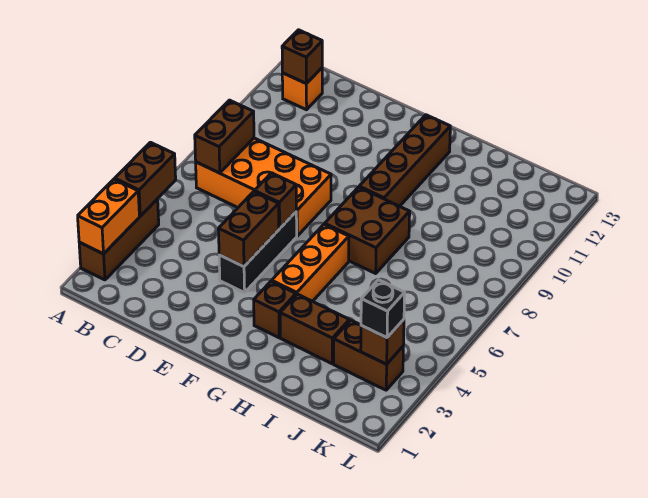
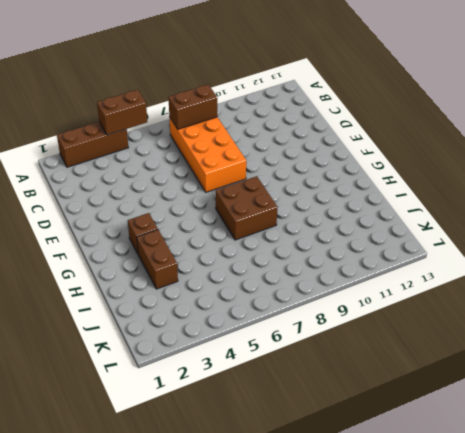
none -> orange brick B12 level 1
none -> black brick E4:E6 level 1
none -> orange brick G4:G6 level 1

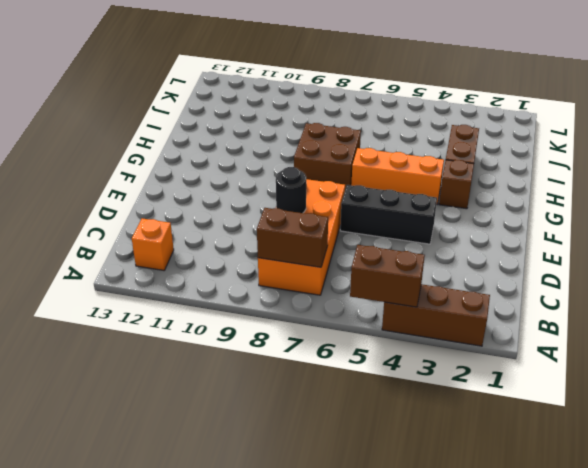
black round brick D8 level 2 -> none
none -> brown brick G9:G12 level 1
none -> brown brick J3:K3 level 1
none -> orange brick A2:A3 level 2

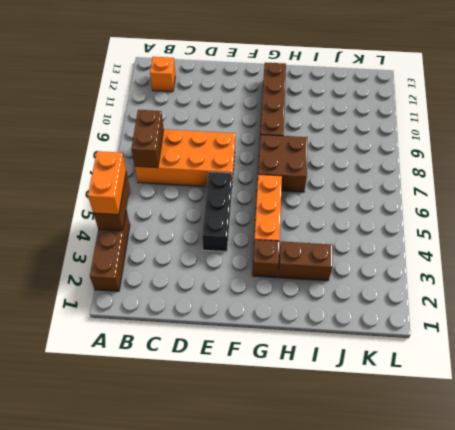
orange brick A4:A5 level 3 -> orange brick A2:A3 level 2
none -> brown brick J3:K3 level 1
none -> brown brick B12 level 2
none -> brown brick E4:E5 level 2

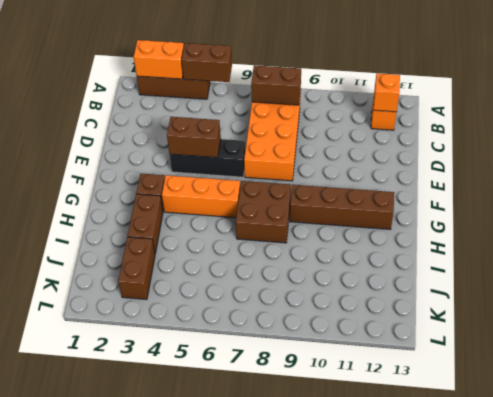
orange brick B12 level 2 -> brown brick B12 level 2
none -> brown brick E6 level 2
none -> brown brick K3 level 2
none -> black brick K3 level 3

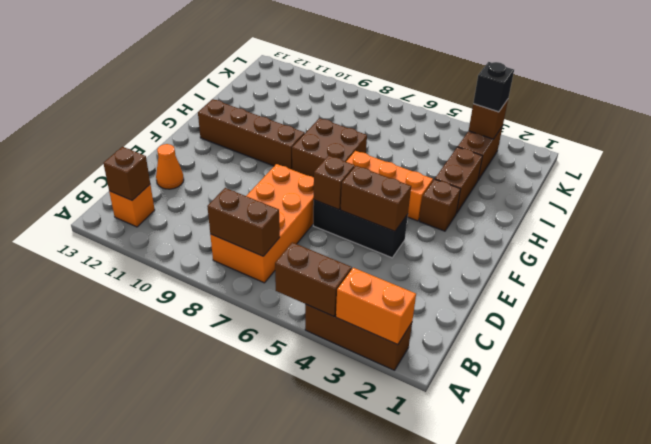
orange cone D12 level 1 -> none

